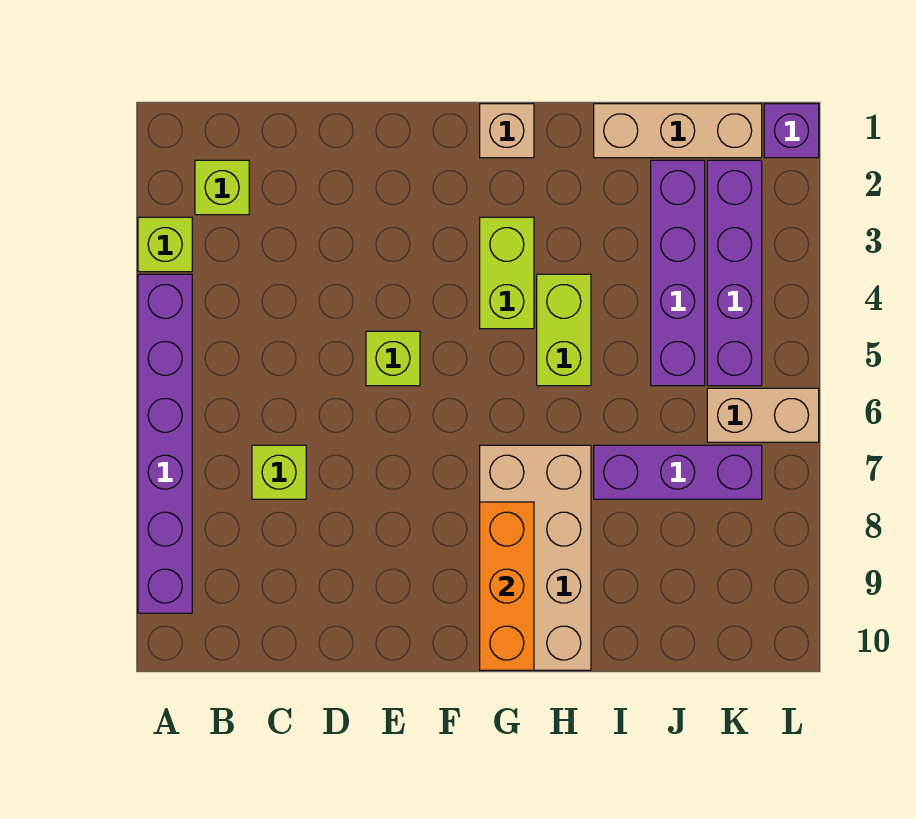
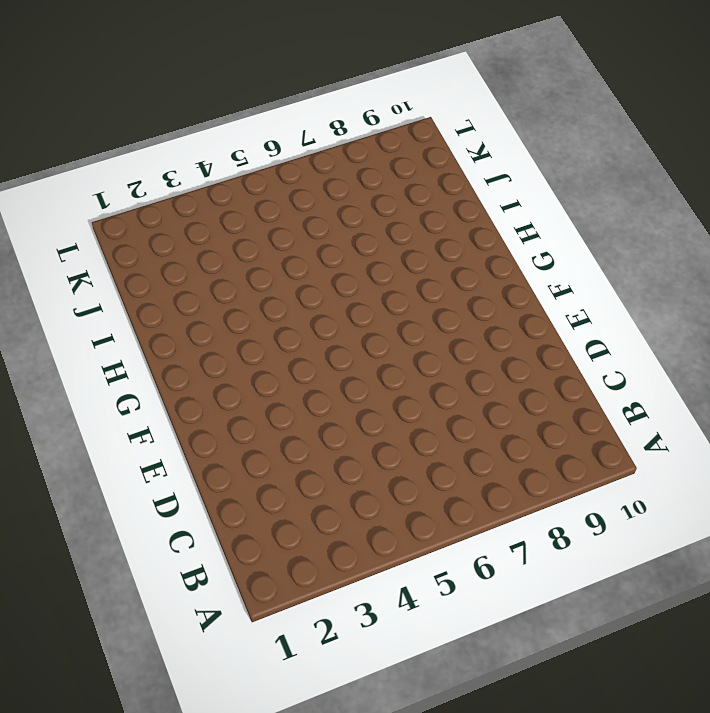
none -> lime brick A3 level 1
none -> purple brick A4:A9 level 1
none -> lime brick B2 level 1

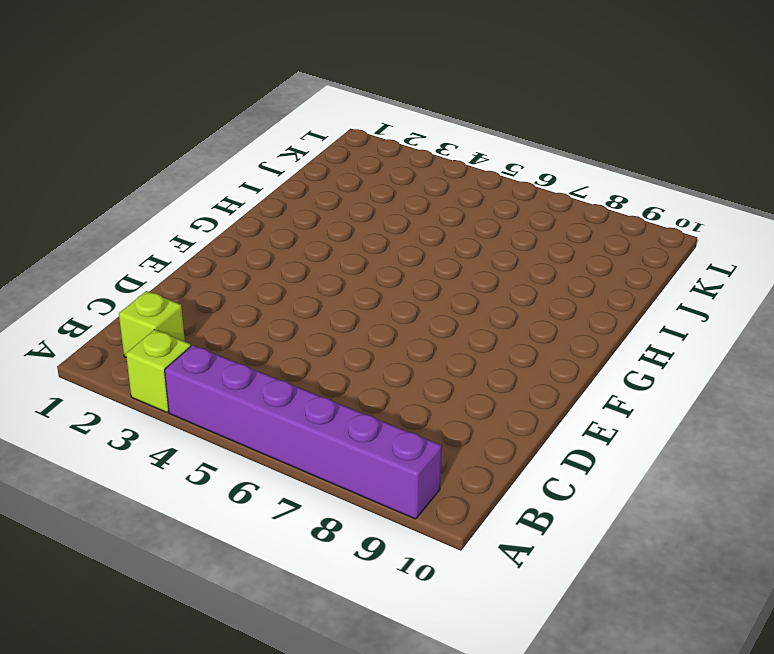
none -> lime brick C7 level 1
none -> lime brick E5 level 1
none -> tan brick G1 level 1

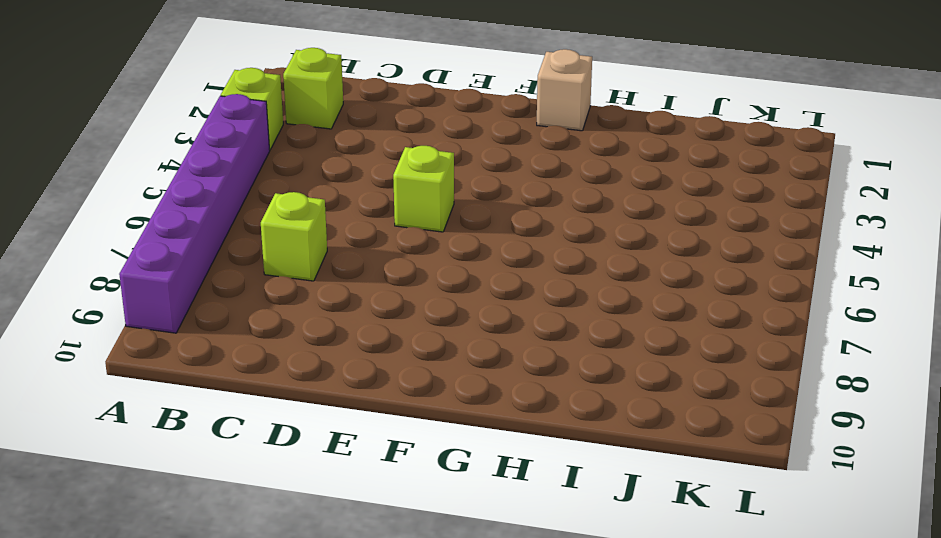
none -> lime brick G3:G4 level 1
none -> tan brick G7:H10 level 1
none -> lime brick H4:H5 level 1

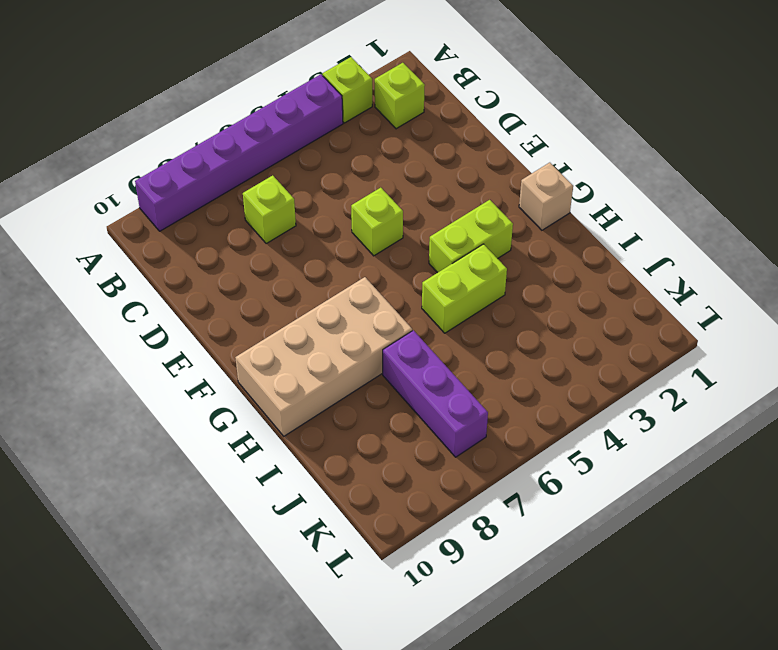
none -> tan brick I1:K1 level 1
none -> purple brick J2:J5 level 1
none -> purple brick K2:K5 level 1

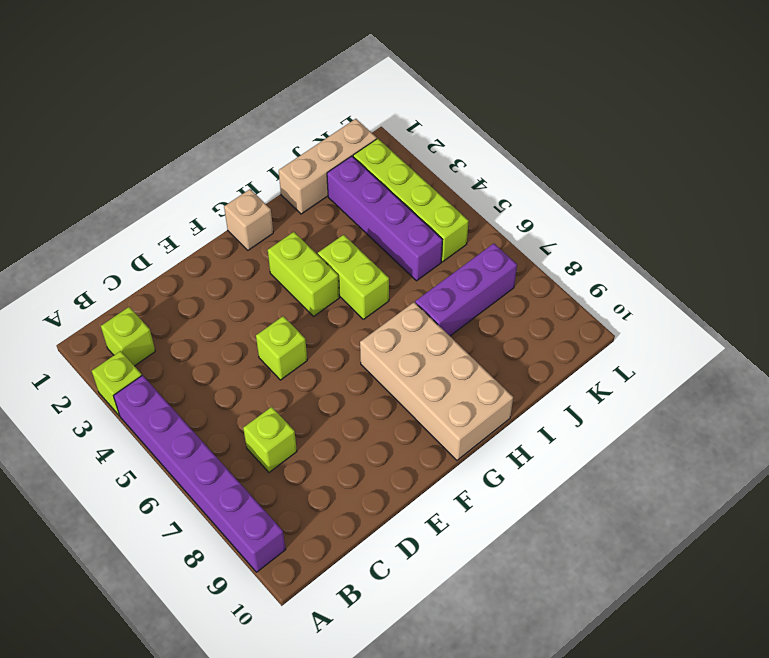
lime brick K2:K5 level 1 -> purple brick K2:K5 level 1
none -> tan brick K6:L6 level 1
none -> purple brick L1 level 1
none -> orange brick G8:G10 level 2

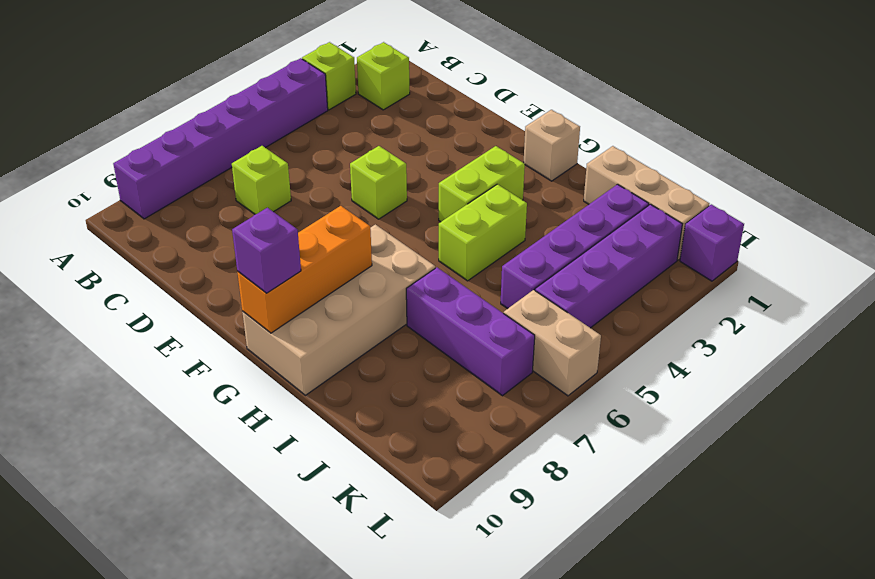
purple brick G10 level 3 -> none

